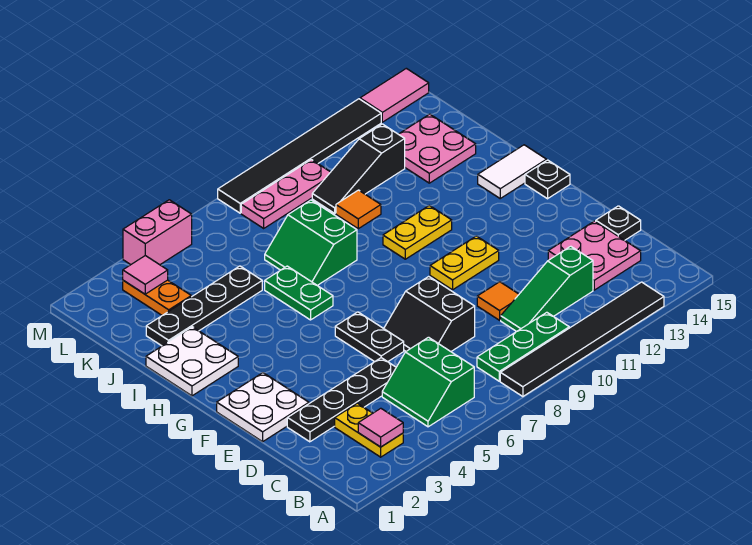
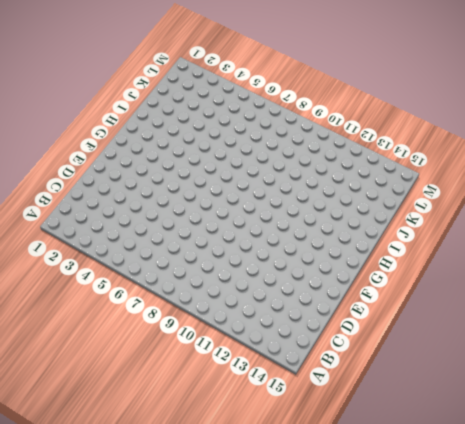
none -> black tile A8:A13 level 1
none -> yellow plate B3:C3 level 1
none -> green slope B5:C6 level 1 top 6
none -> green plate B8:B10 level 1

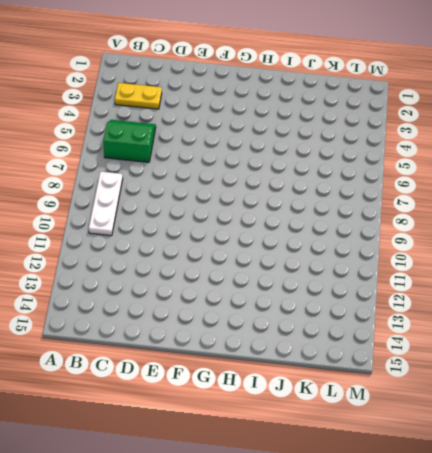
white plate B8:B10 level 1 -> green plate B8:B10 level 1
none -> black tile A8:A13 level 1
none -> green slope C10:C12 level 1 top 12
none -> pink plate C13:D14 level 1
none -> black plate D2:D5 level 1

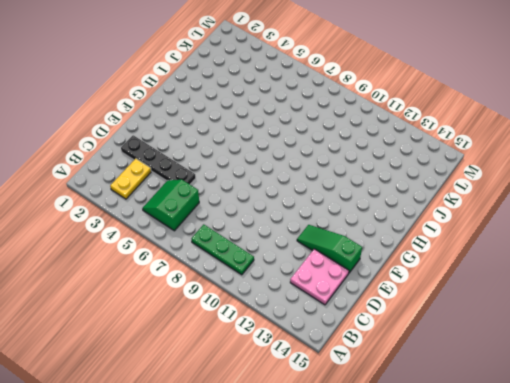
green slope E12:E14 level 1 top 14 -> green slope C10:C12 level 1 top 12
none -> black tile A8:A13 level 1
none -> black slope D7:E8 level 1 top 8
none -> orange tile D10 level 1
none -> black plate D15 level 1

